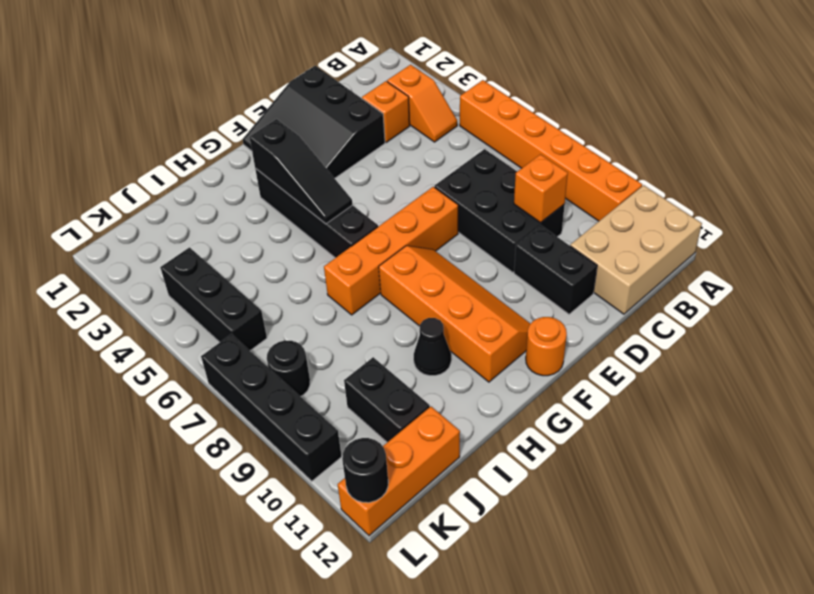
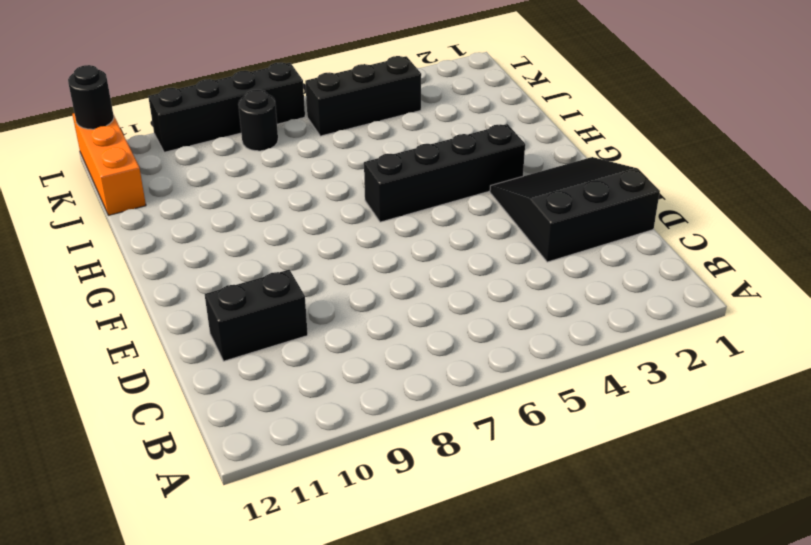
none -> orange brick A5:A10 level 1
none -> tan brick A11:C12 level 1
none -> orange slope B3:B4 level 1 top 3

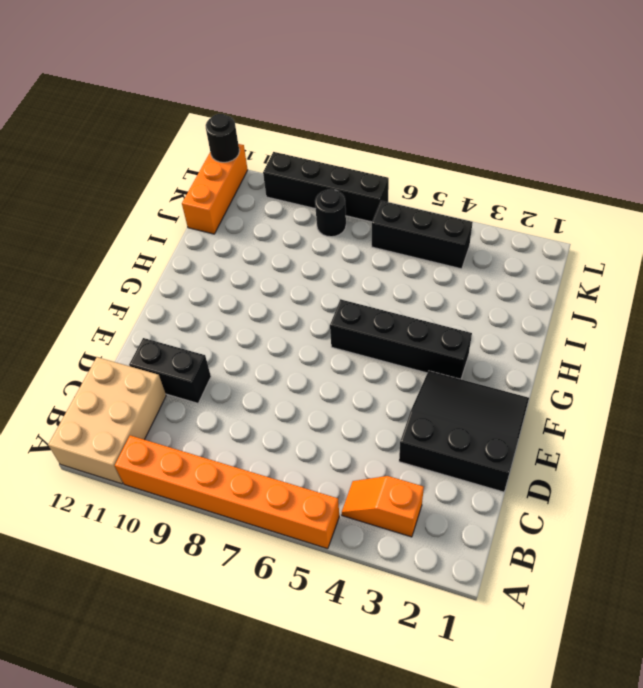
none -> orange brick C3 level 1
none -> black brick C7:D9 level 1
none -> orange brick E7:H7 level 1

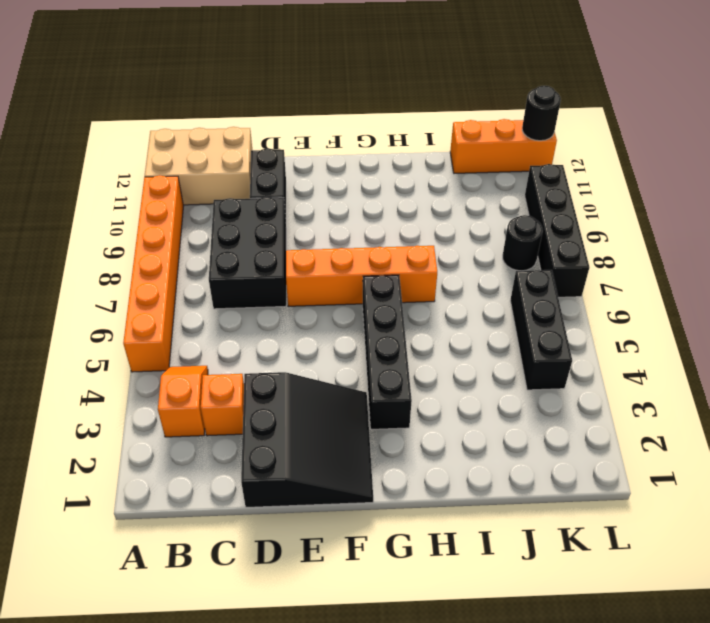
none -> orange slope F8:G11 level 1 top G
none -> orange round brick F12 level 1
none -> black cone H10 level 1

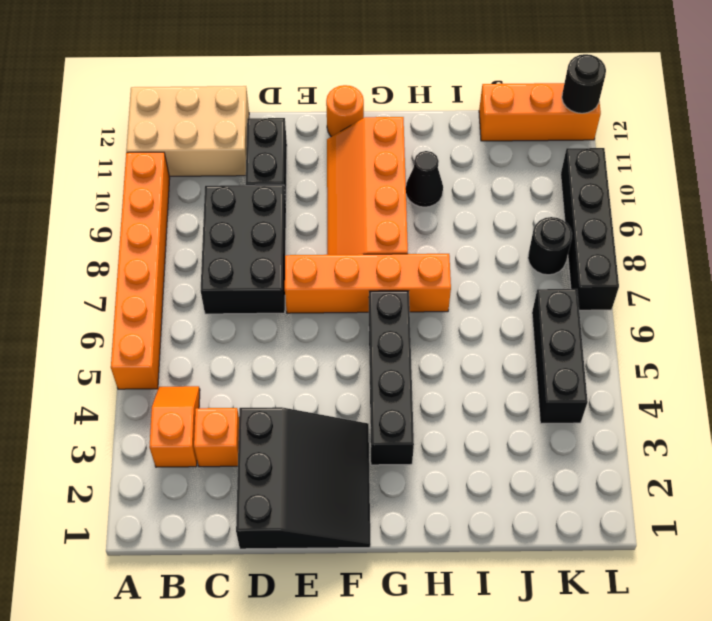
none -> black brick J10:J11 level 1
none -> orange brick C9 level 2
none -> black slope G3:G5 level 2 top 3

